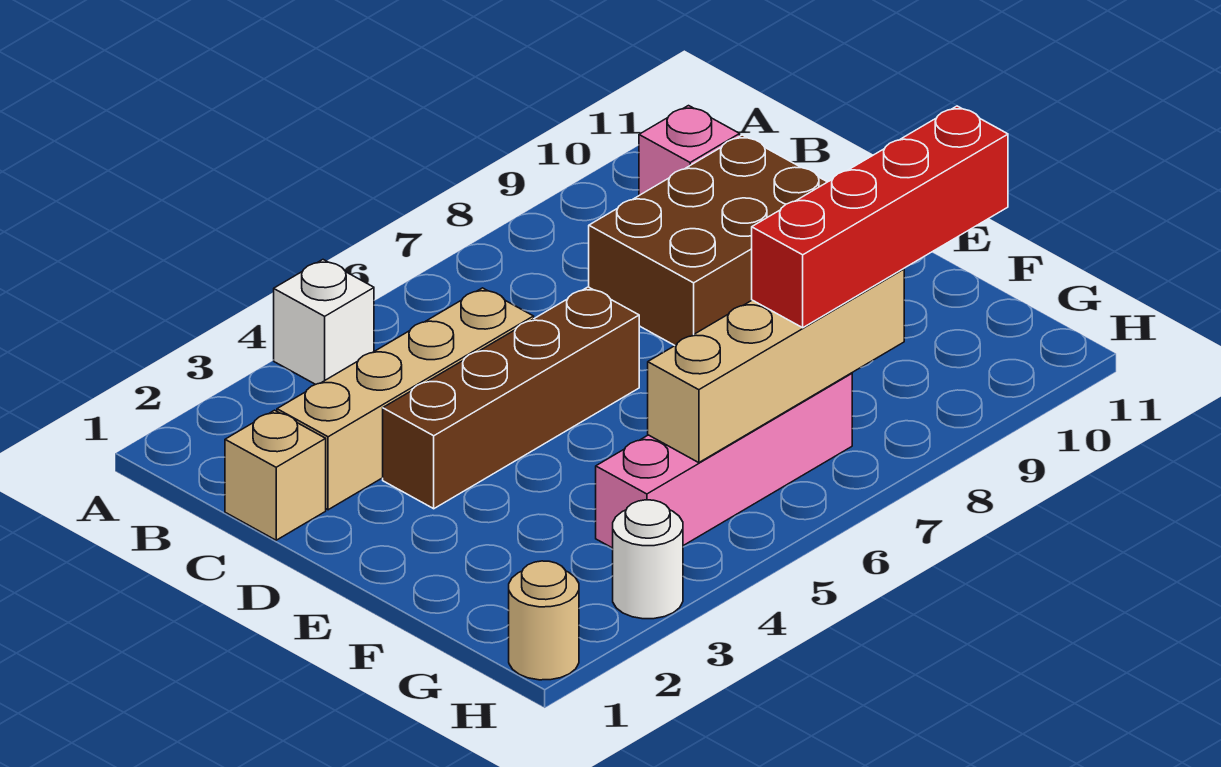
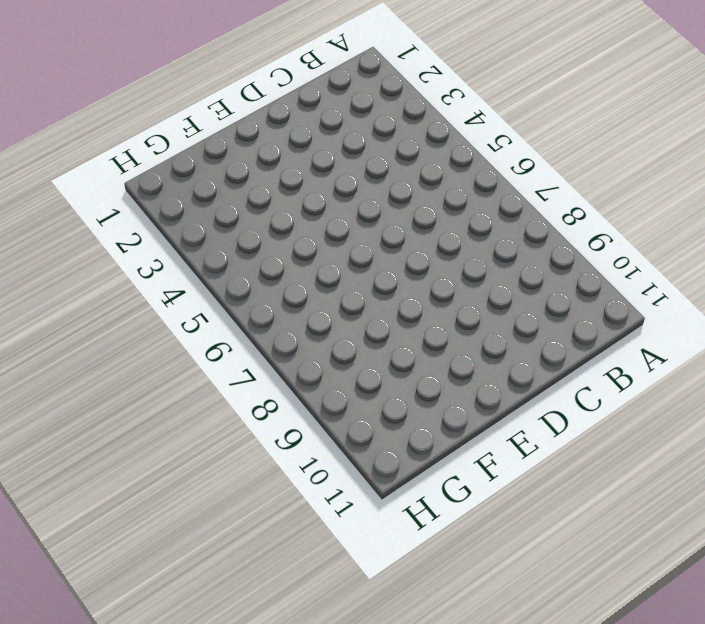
none -> white brick A4 level 1
none -> pink brick B10 level 1

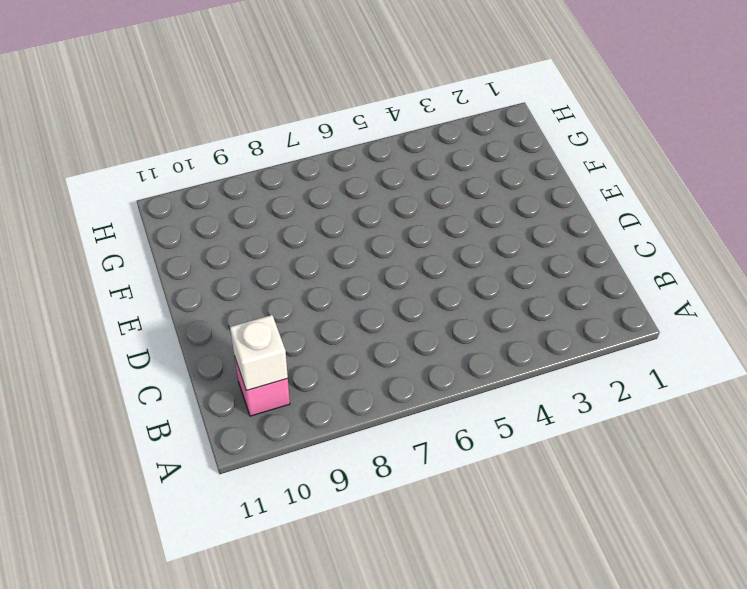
white brick B10 level 2 -> white brick A4 level 1
none -> tan brick C1 level 1
none -> tan brick C2:C5 level 1

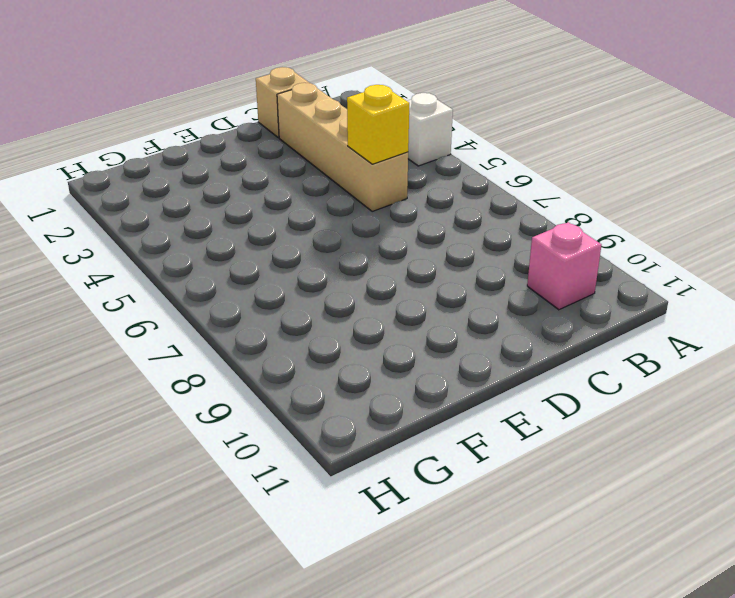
yellow brick C5 level 2 -> none
none -> brown brick C8:D10 level 1
none -> brown brick D3:D6 level 1

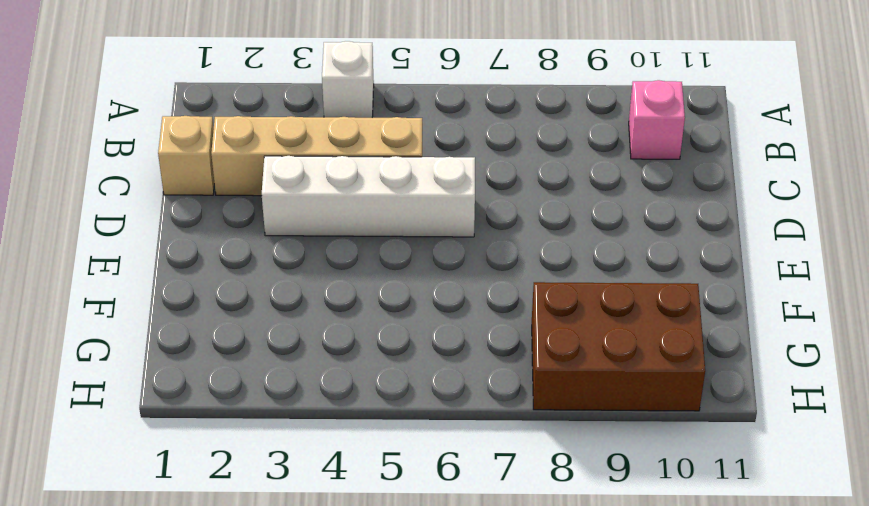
white brick D3:D6 level 1 -> brown brick D3:D6 level 1
brown brick G8:H10 level 1 -> brown brick C8:D10 level 1
none -> pink brick G4:G7 level 1
none -> tan round brick H1 level 1

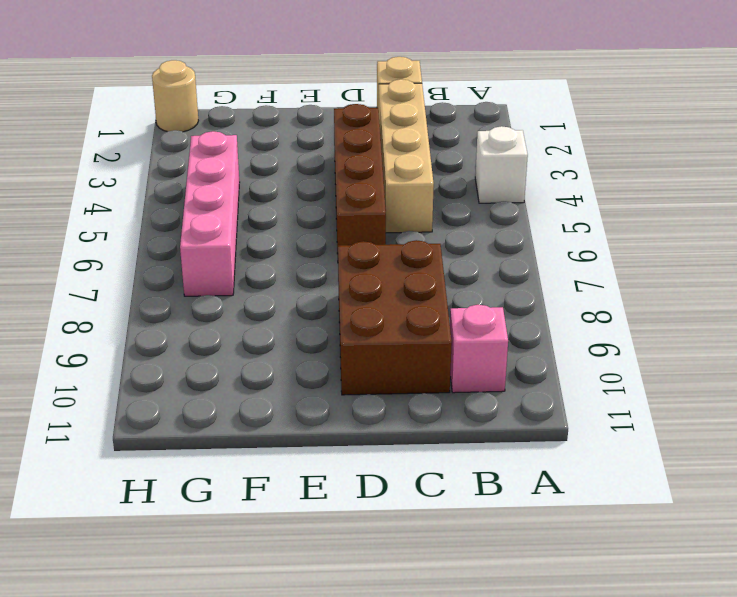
none -> white round brick H3 level 1
none -> tan brick G5:G8 level 2

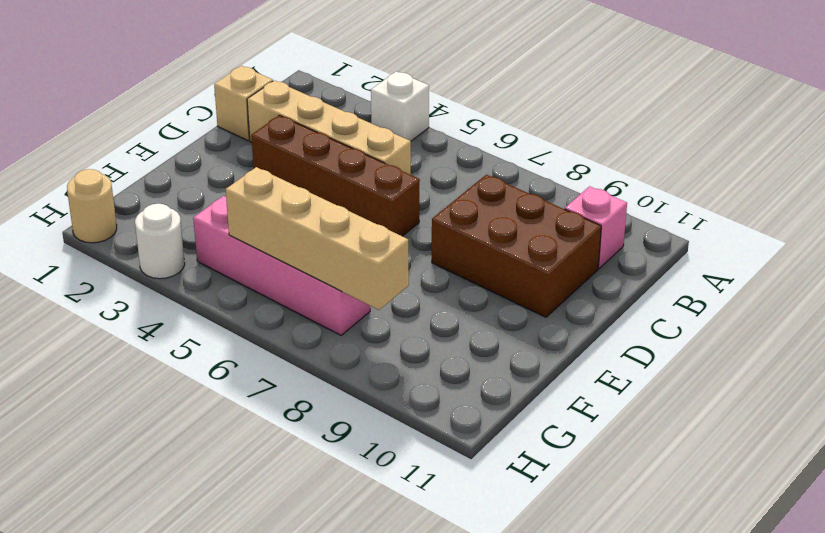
none -> red brick G7:G10 level 3

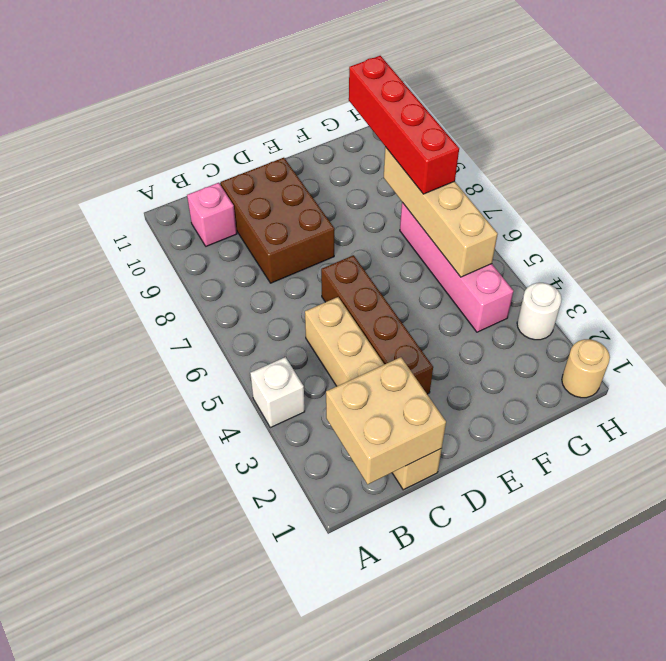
tan brick B1:C2 level 2 -> none

